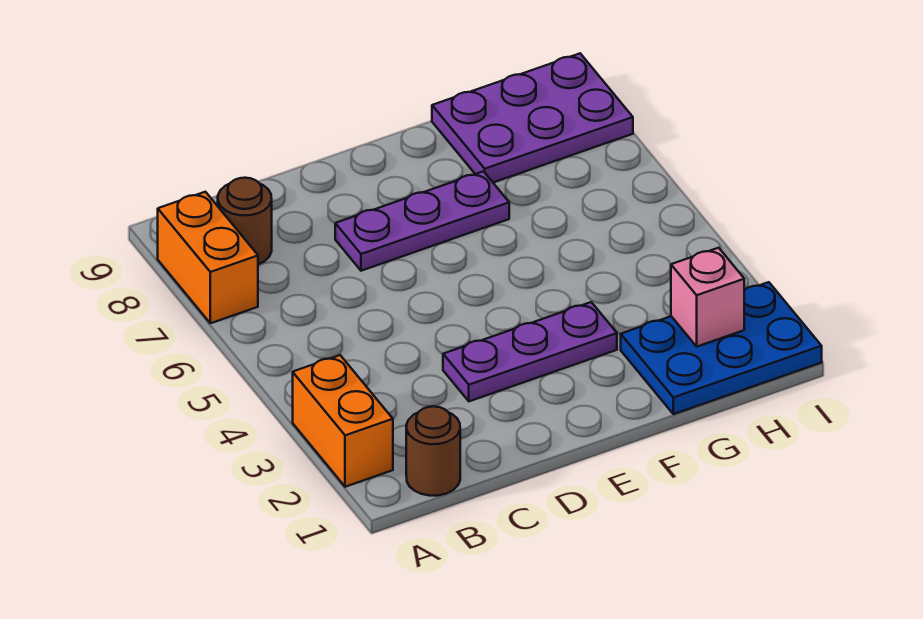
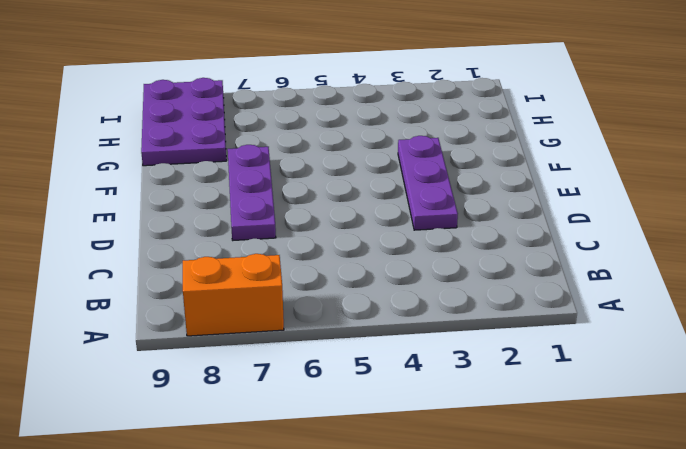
none -> orange brick A2:A3 level 1
none -> brown round brick B1 level 1

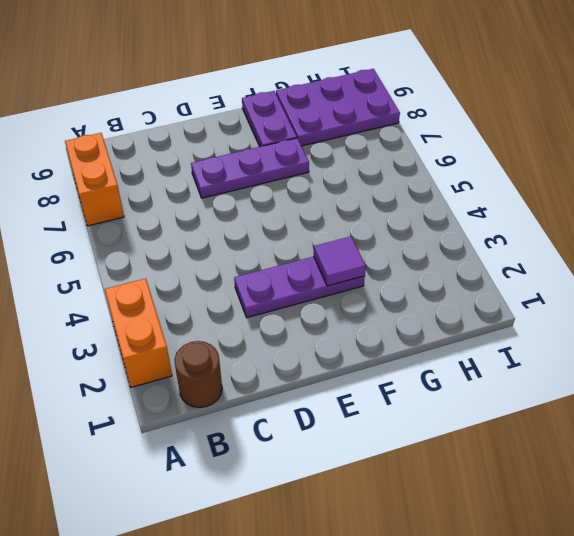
purple tile F3 level 2 -> none
purple plate F8:F9 level 1 -> none
none -> brown round brick B8 level 1
none -> blue plate G1:I2 level 1

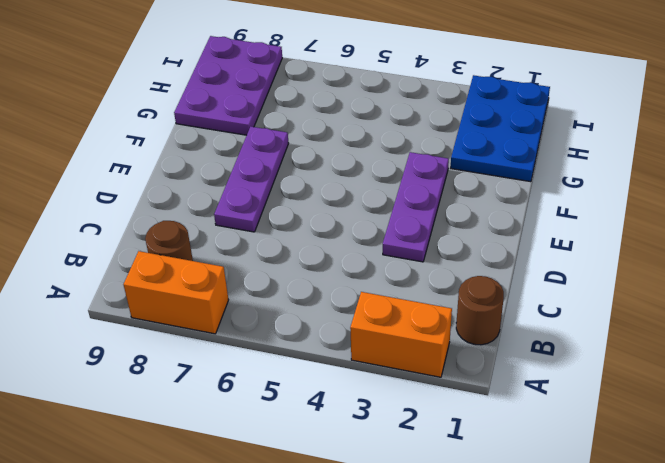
none -> pink brick H2 level 2

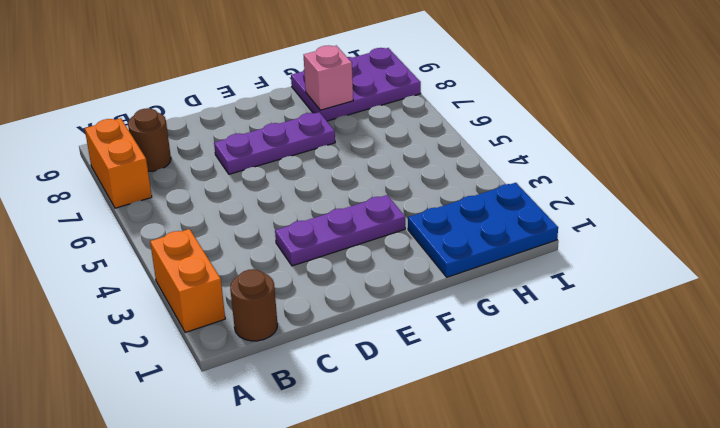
pink brick G8 level 2 -> pink brick H2 level 2

